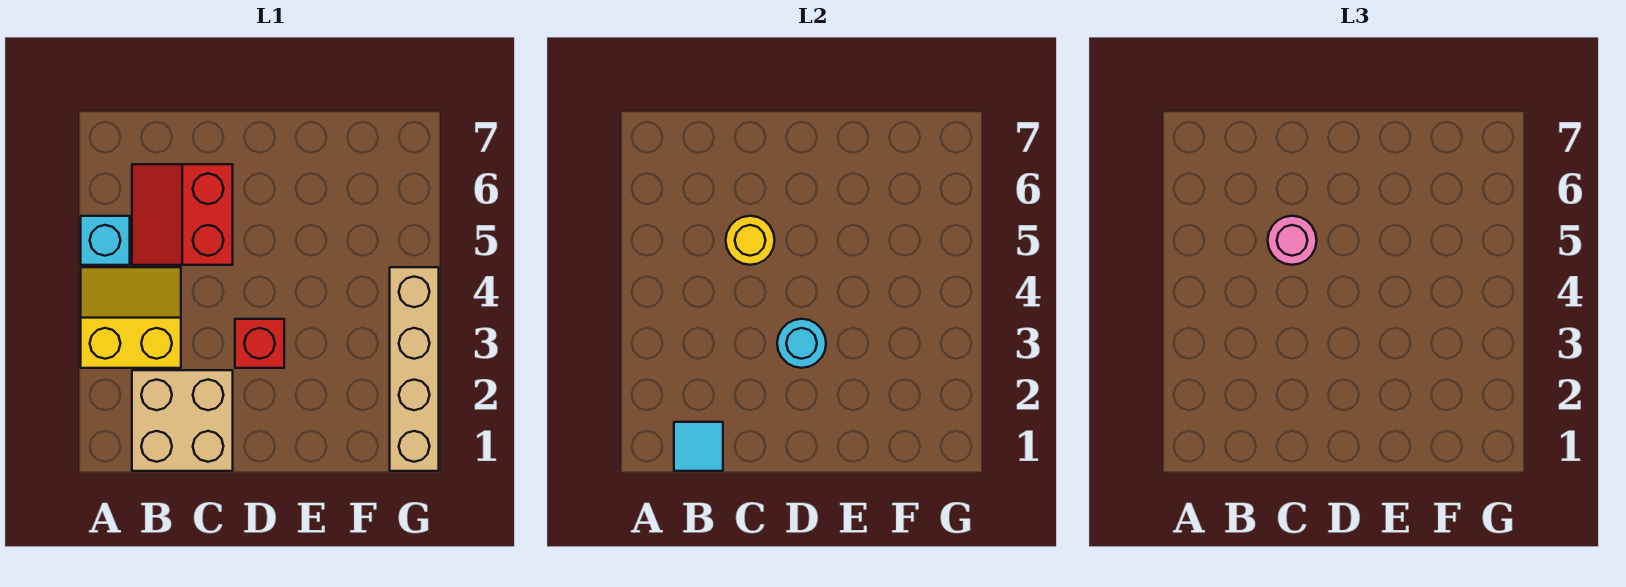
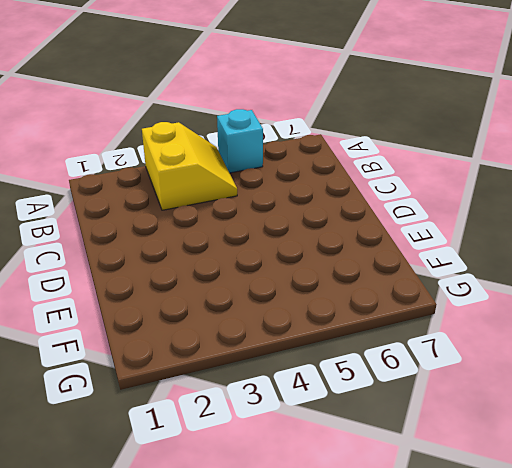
none -> tan brick B1:C2 level 1
none -> red slope B5:C6 level 1 top C

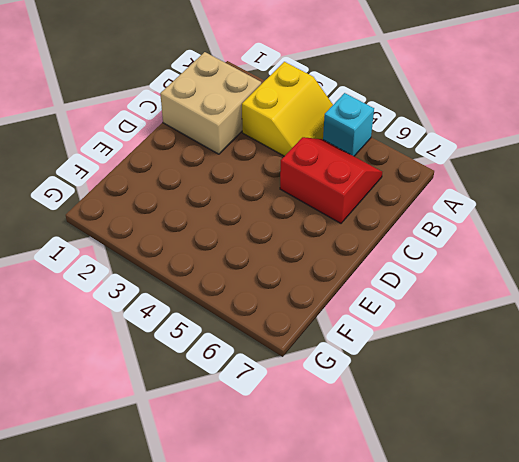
none -> red brick D3 level 1
none -> tan brick G1:G4 level 1

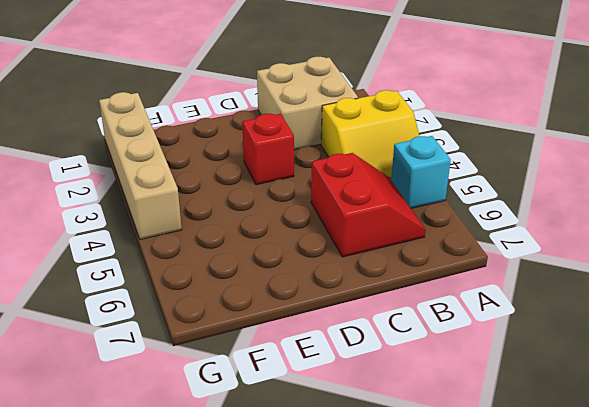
none -> cyan tile B1 level 2
none -> yellow round brick C5 level 2

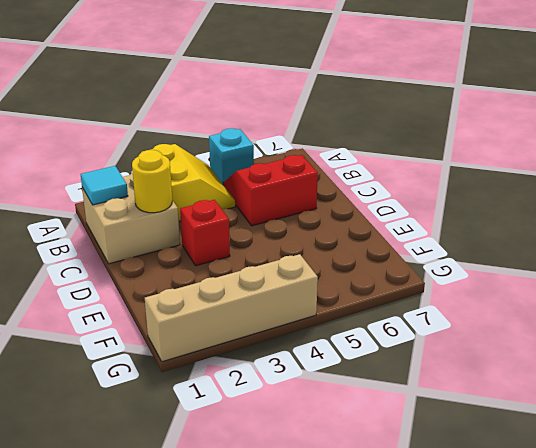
yellow round brick C2 level 2 -> yellow round brick C5 level 2
none -> cyan round brick D3 level 2
none -> pink round brick C5 level 3

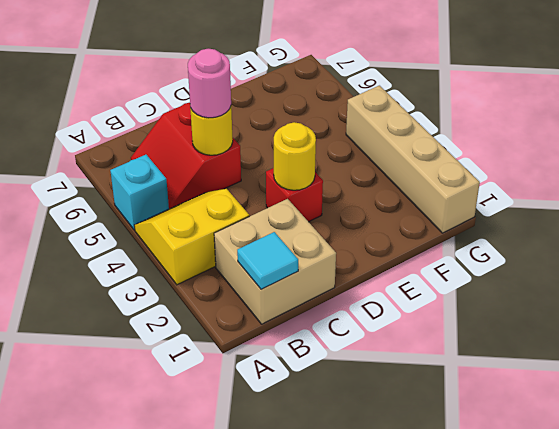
yellow round brick D3 level 2 -> cyan round brick D3 level 2

